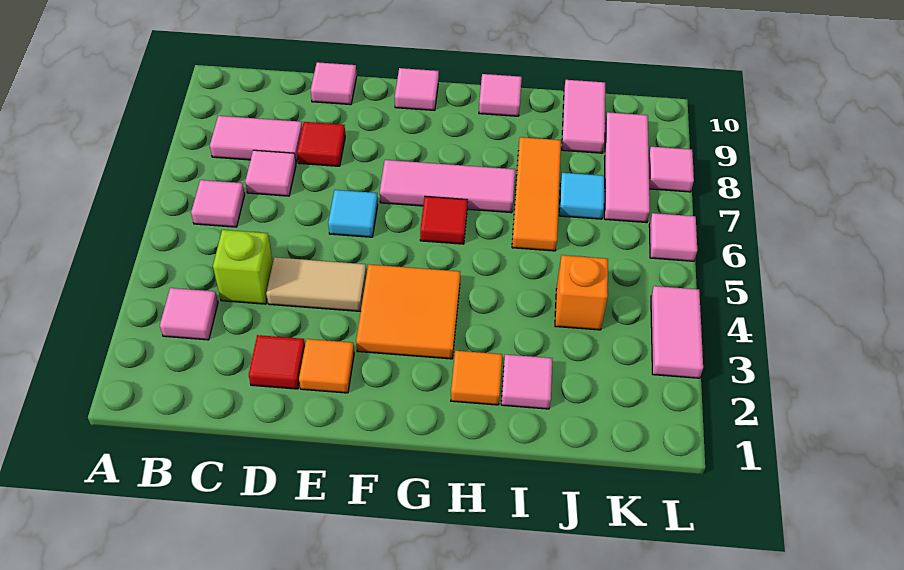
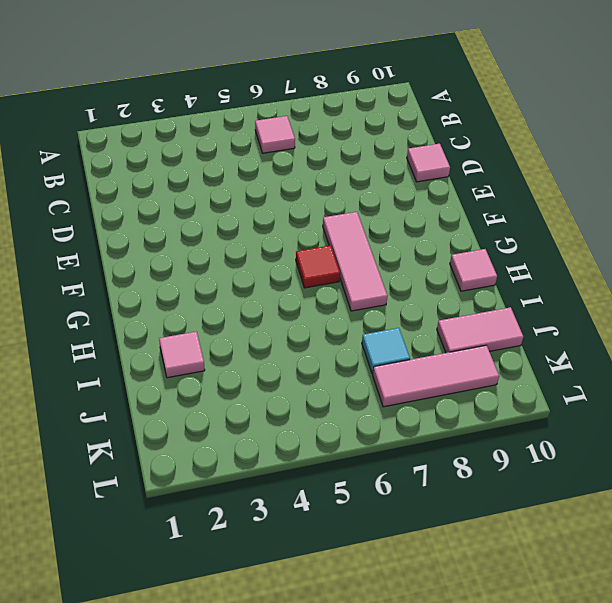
none -> pink tile B3 level 1
none -> pink tile B8:C8 level 1
none -> lime brick C4 level 1

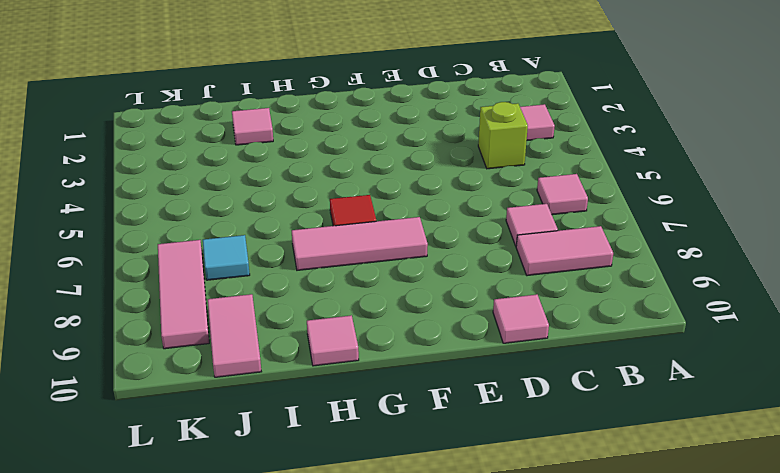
none -> red tile D2 level 1
none -> tan tile D4:E4 level 1
none -> red tile D8 level 1

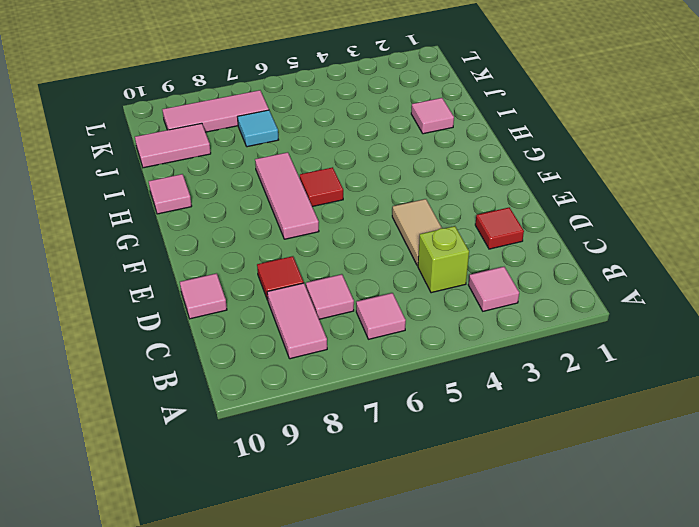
none -> orange tile E2 level 1
none -> cyan tile E6 level 1
none -> orange tile F3:G4 level 1

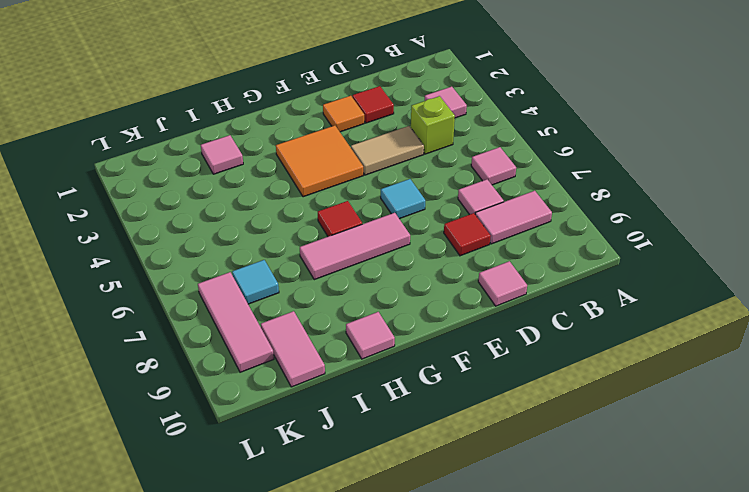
none -> pink tile F10 level 1
none -> orange tile H2 level 1
none -> orange tile I6:I8 level 1

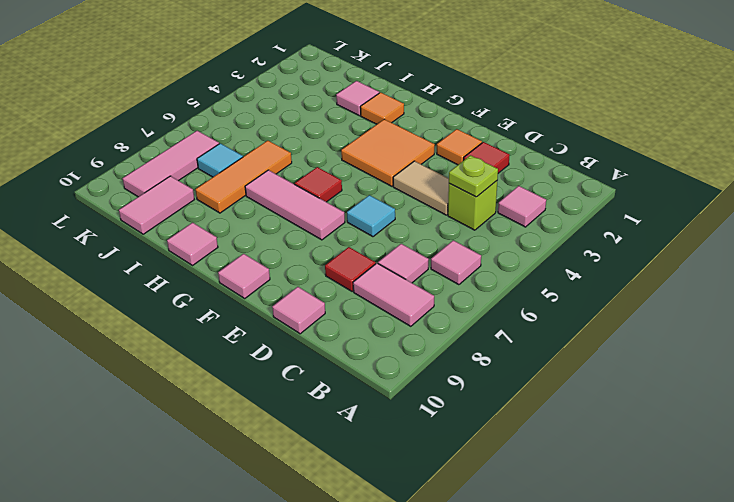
lime plate C4 level 2 -> none
none -> orange brick J4 level 1
none -> pink tile L3:L4 level 1
none -> pink tile L6 level 1

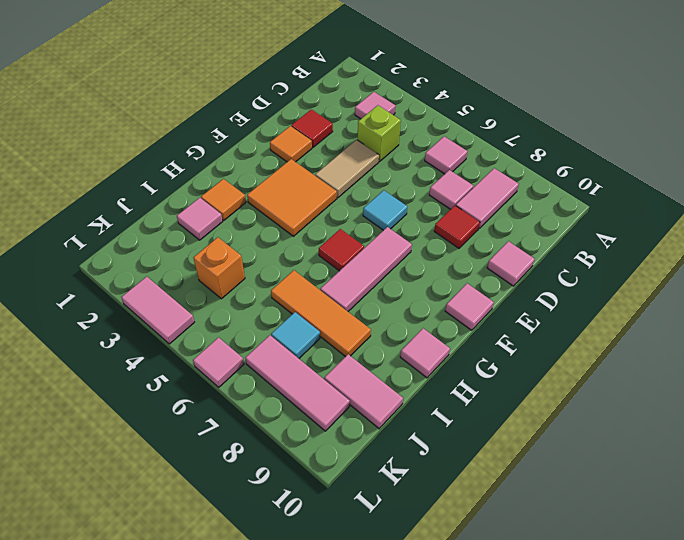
none -> pink tile L8 level 1

